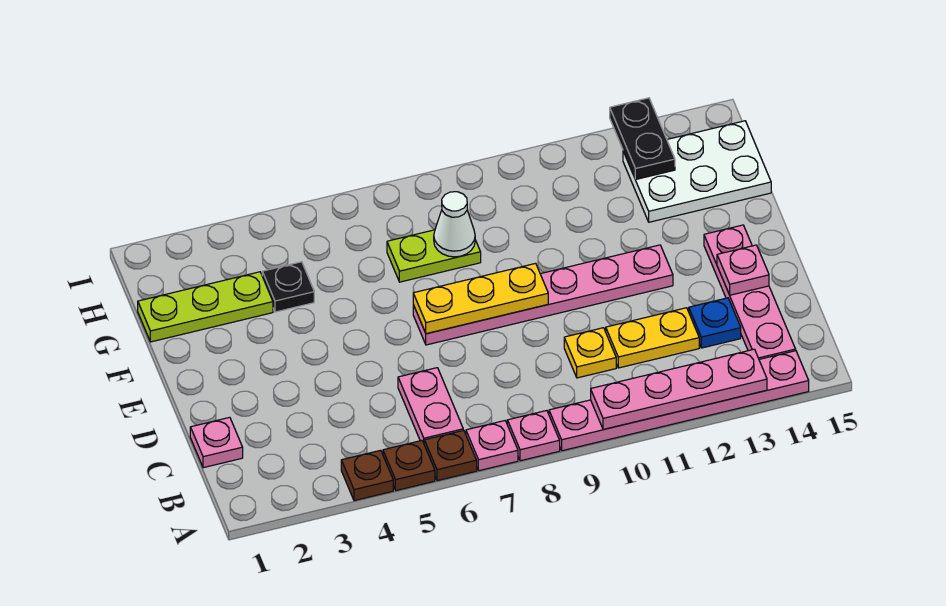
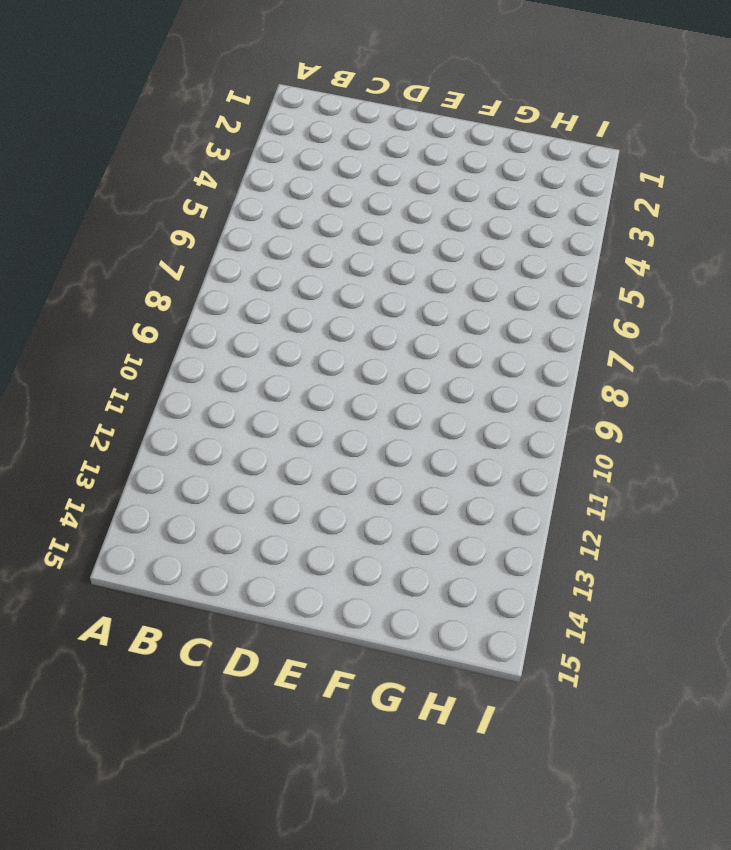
none -> brown plate A4 level 1
none -> brown plate A5 level 1
none -> brown plate A6 level 1

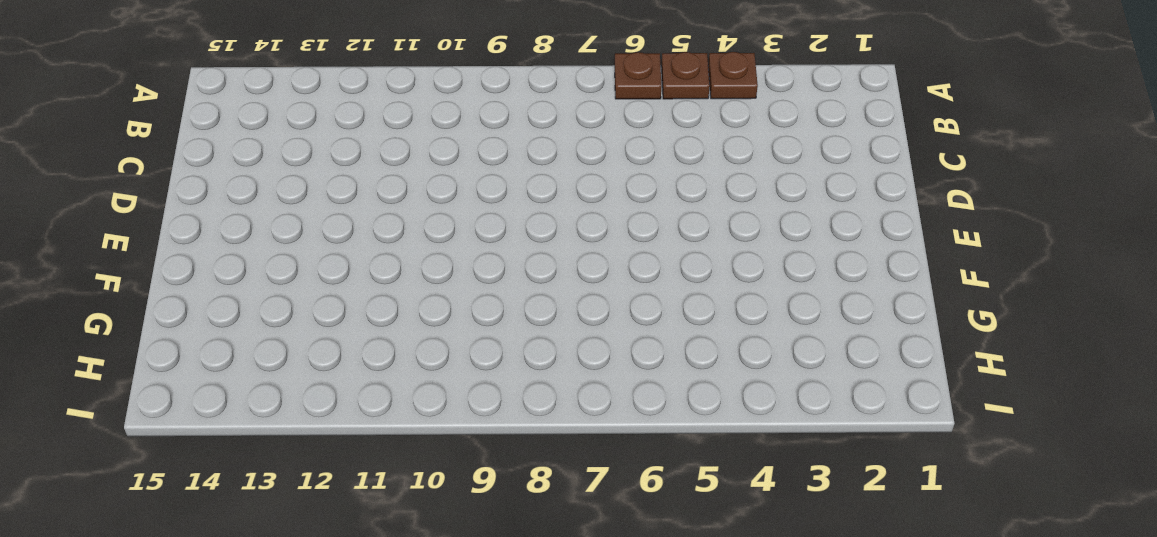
none -> pink plate A7 level 1
none -> pink plate A8 level 1
none -> pink plate A9:A14 level 1

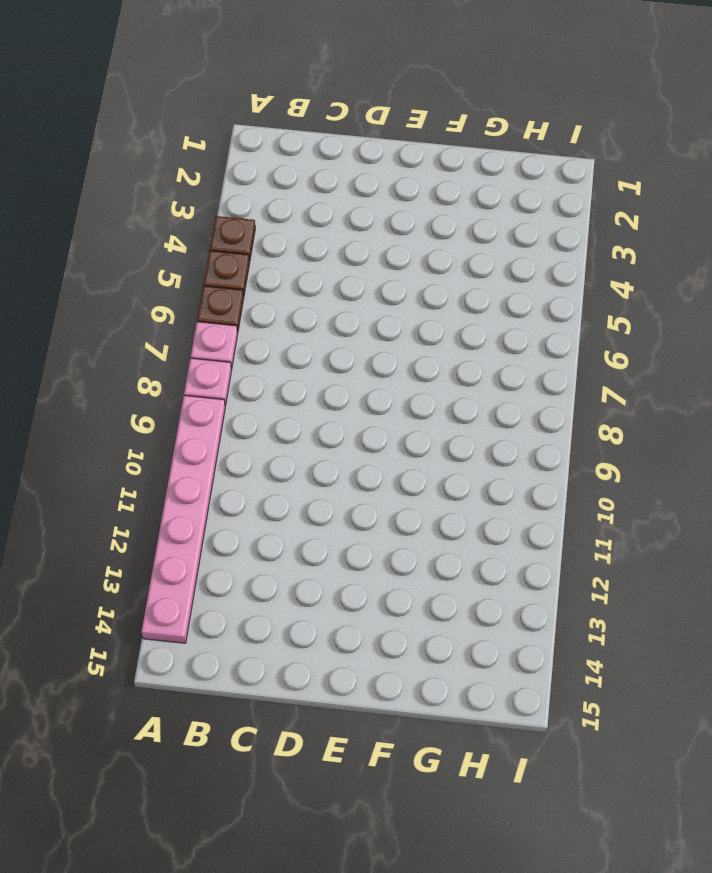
none -> pink plate B6:C6 level 1
none -> pink plate B14:E14 level 1
none -> pink plate C1 level 1

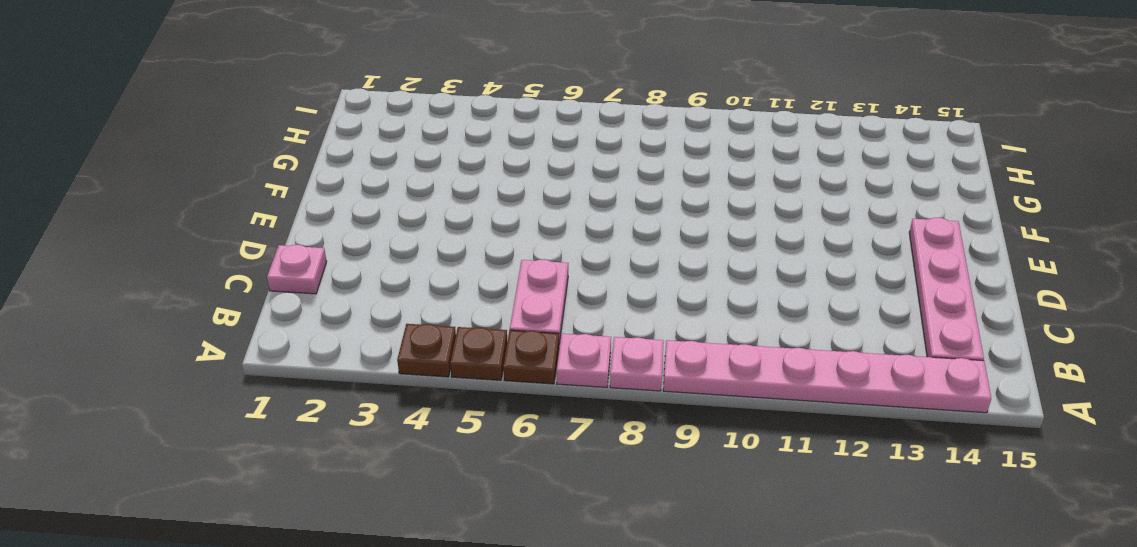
none -> yellow plate C10 level 1
none -> yellow plate C11:C12 level 1
none -> blue plate C13 level 1

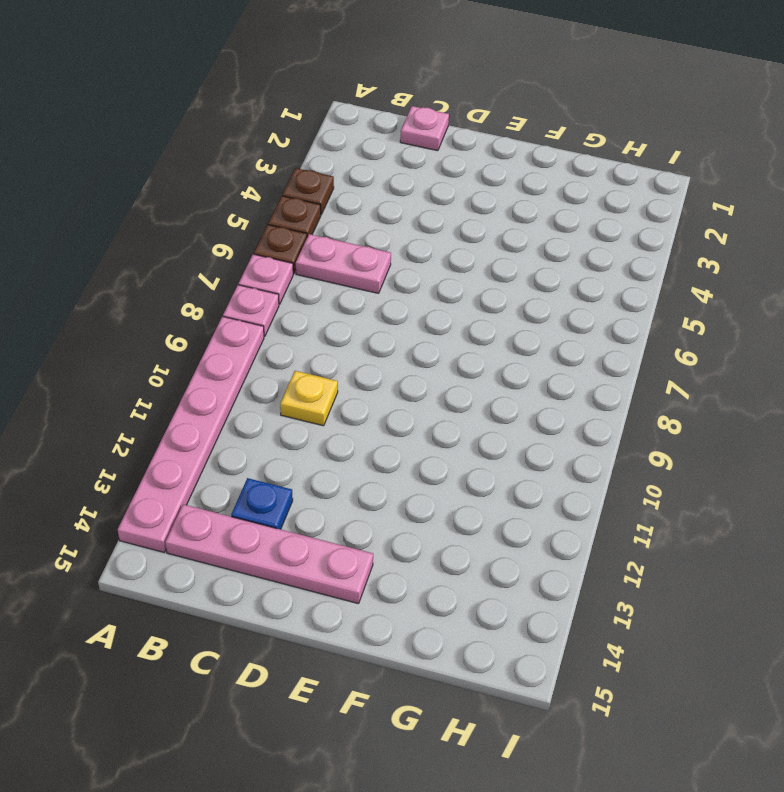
none -> yellow plate C11:C12 level 1
none -> pink plate E7:E12 level 1
none -> lime plate G1:G3 level 1

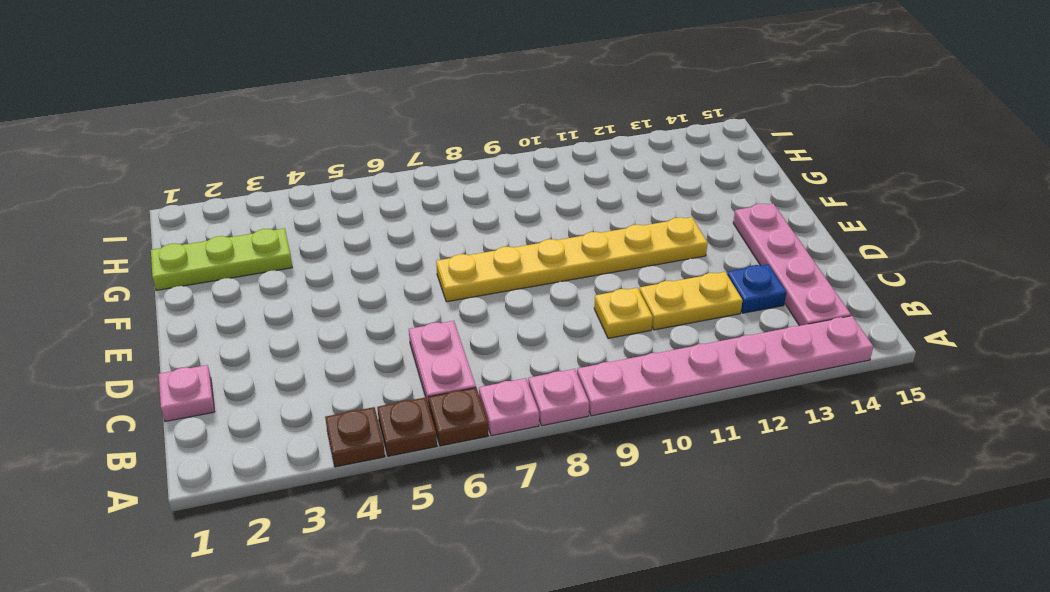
yellow plate E7:E12 level 1 -> pink plate E7:E12 level 1
none -> black plate G4 level 1
none -> lime plate G7:G8 level 1
none -> white plate G13:H15 level 1

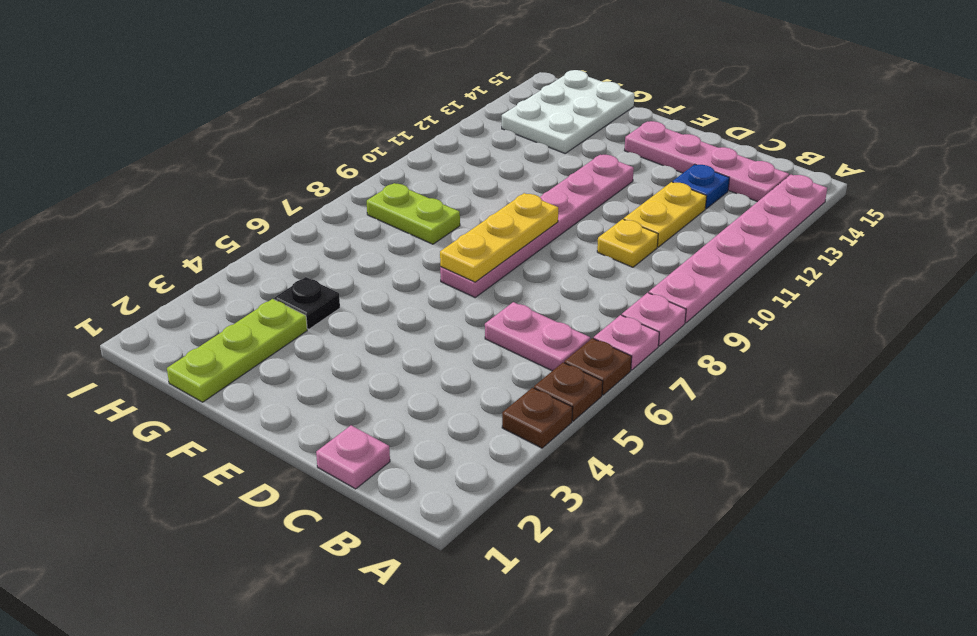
lime plate G8:H8 level 1 -> lime plate G7:G8 level 1
none -> pink plate A10:A13 level 2
none -> pink plate D14 level 2
none -> white cone G8 level 2

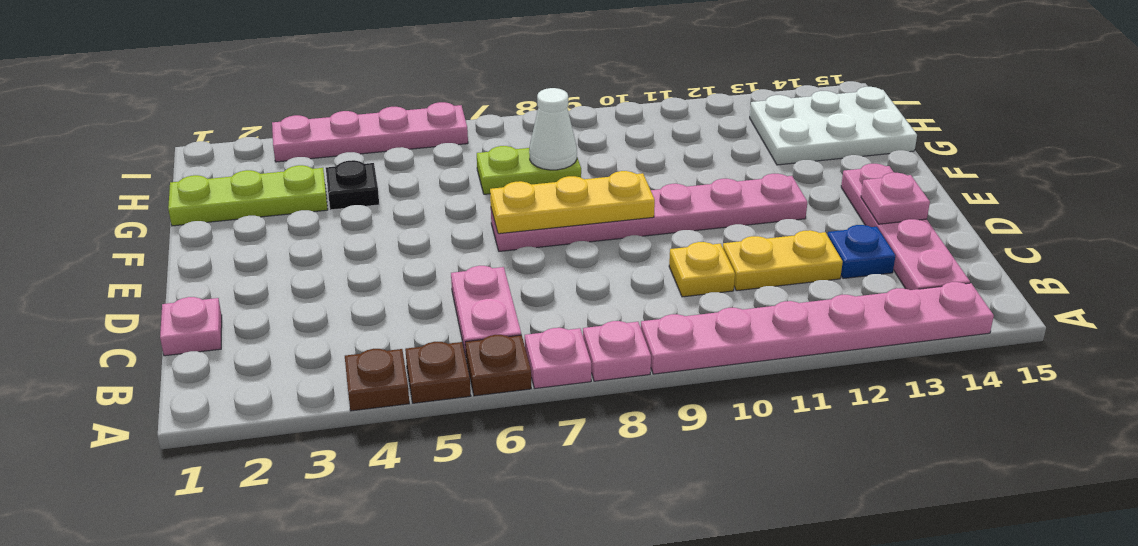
pink plate I3:I6 level 1 -> pink plate A10:A13 level 2
none -> black plate H13:I13 level 2

